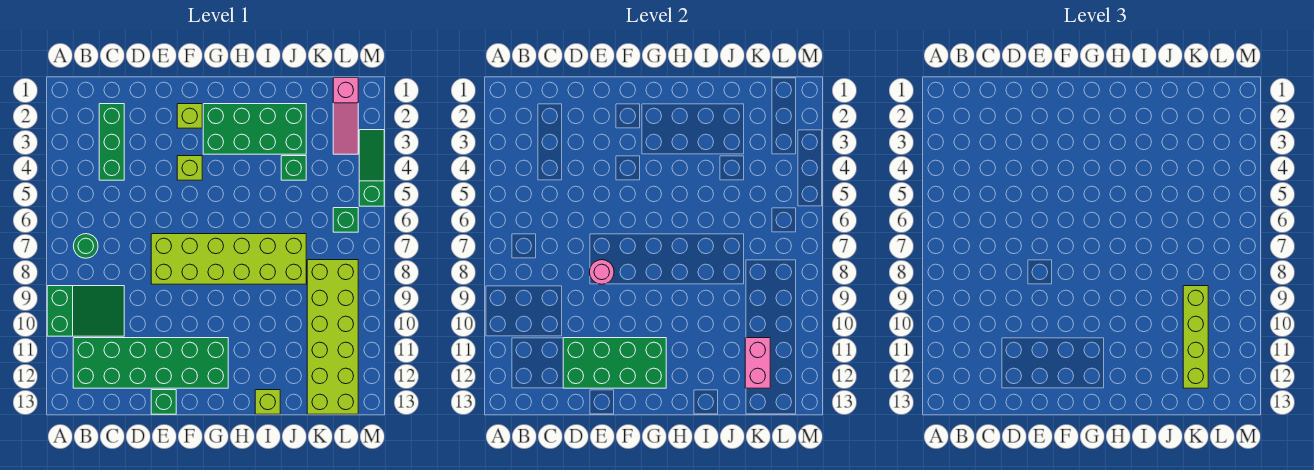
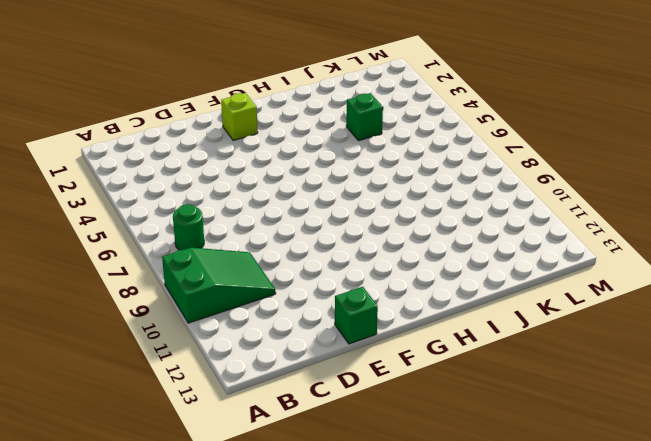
none -> green brick B11:G12 level 1
none -> green brick C2:C4 level 1
none -> lime brick E7:J8 level 1

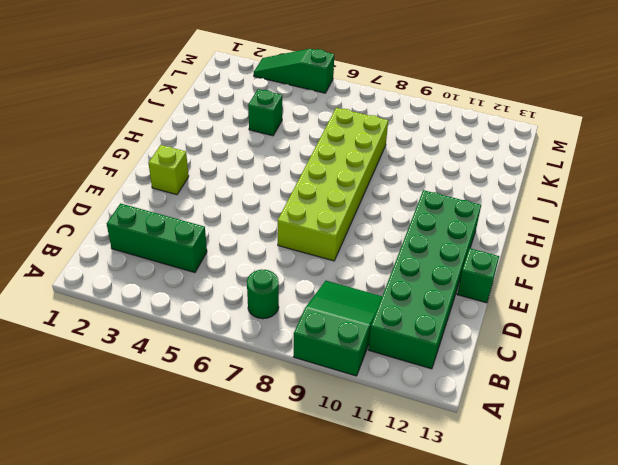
none -> lime brick F4 level 1
none -> green brick G2:J3 level 1
none -> lime brick I13 level 1

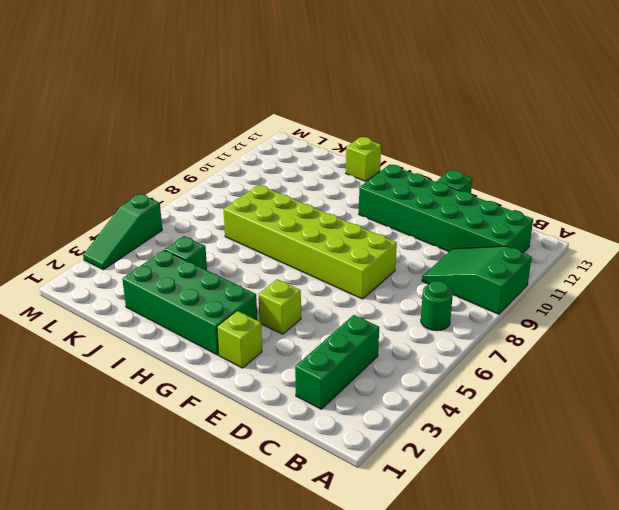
none -> lime brick K8:L13 level 1
none -> pink slope L1:L3 level 1 top 1
none -> green brick L6 level 1

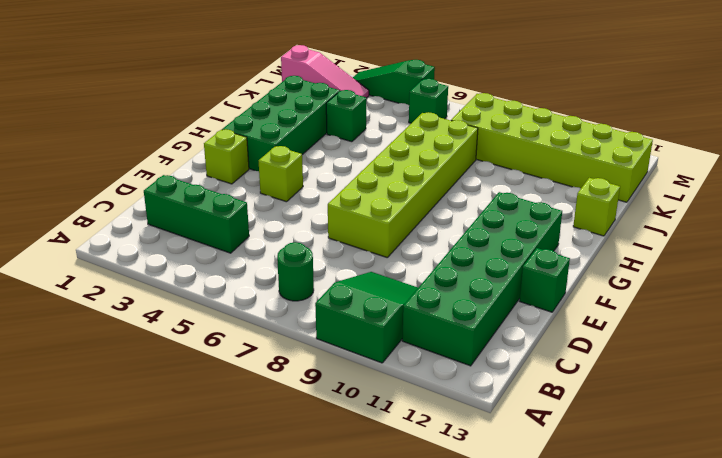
none -> green brick D11:G12 level 2
none -> pink round brick E8 level 2
none -> pink brick K11:K12 level 2

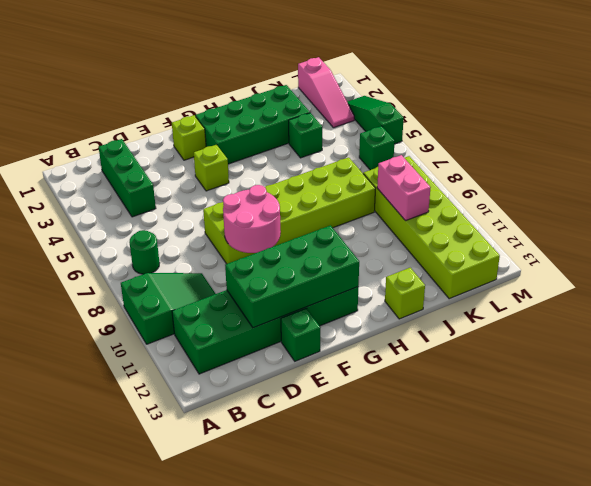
pink round brick E8:F9 level 2 -> pink round brick E8 level 2
pink brick K9:K10 level 2 -> pink brick K11:K12 level 2
none -> lime brick K9:K12 level 3

